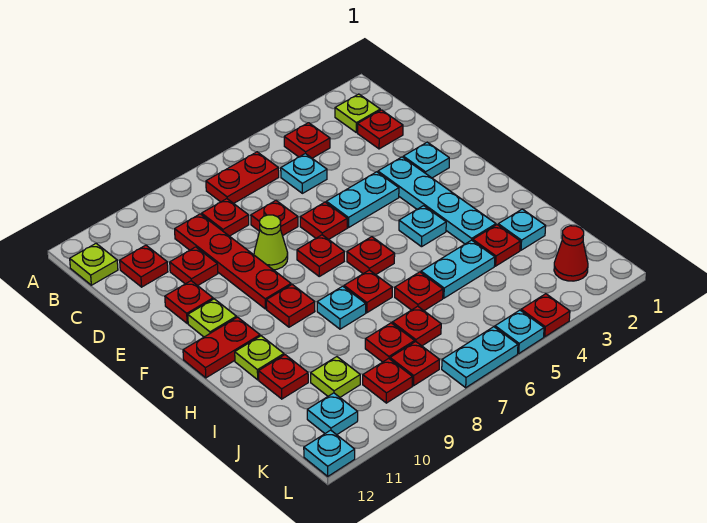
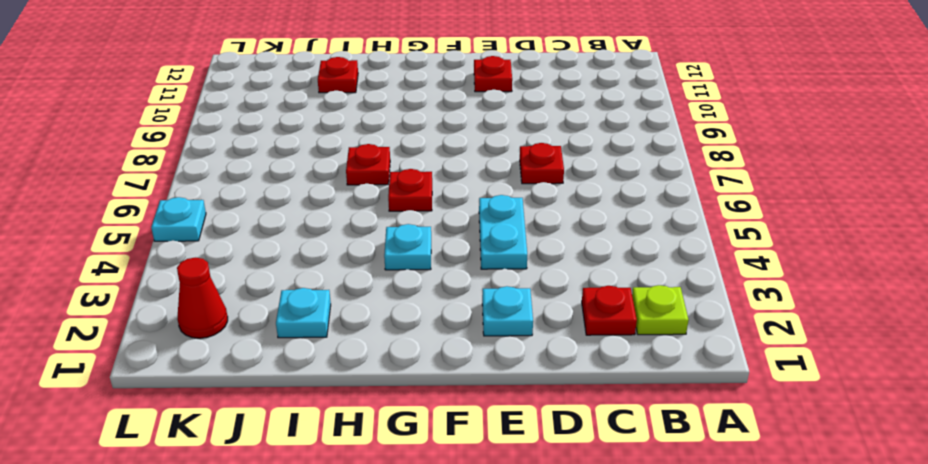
none -> red plate B4 level 1
none -> red plate B6:B7 level 1
none -> lime plate B12 level 1
none -> cyan plate C5 level 1

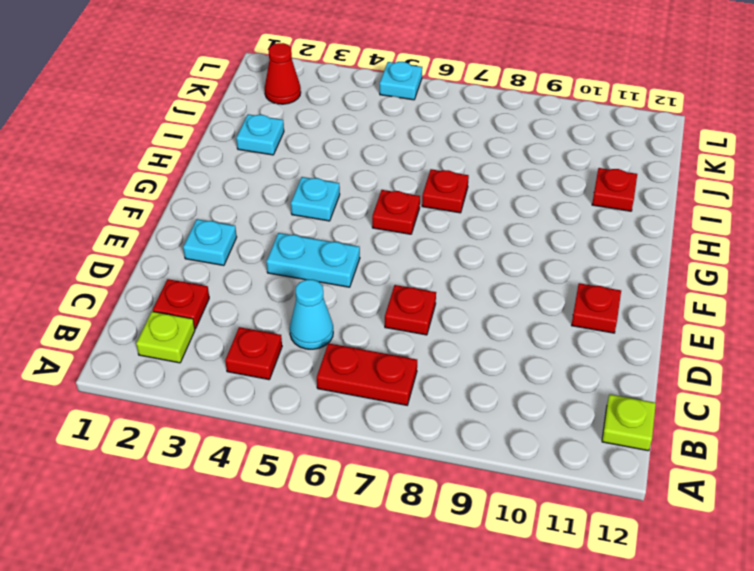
cyan cone C5 level 1 -> cyan plate C5 level 1
none -> red plate C8 level 1
none -> red plate C9:F9 level 1
none -> red plate C11 level 1
none -> red plate D10 level 1

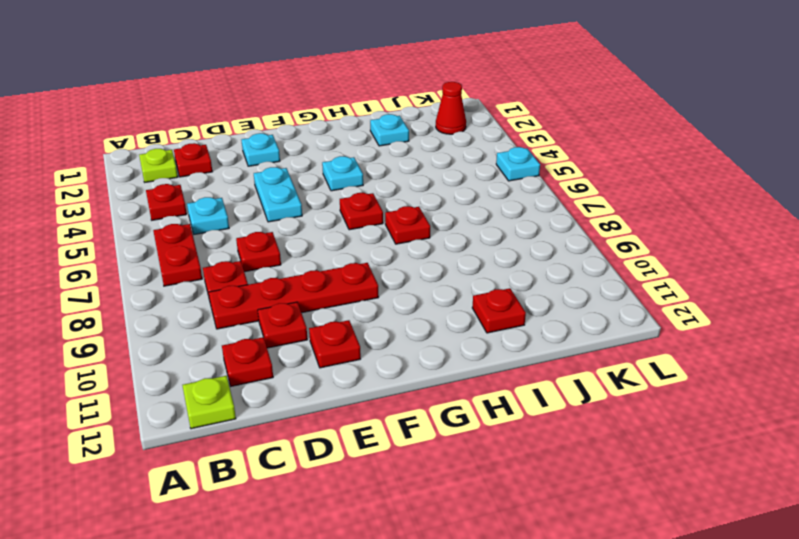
none -> cyan plate E3:H3 level 1
none -> red plate E6 level 1
none -> lime cone E8 level 1
none -> red plate F7 level 1

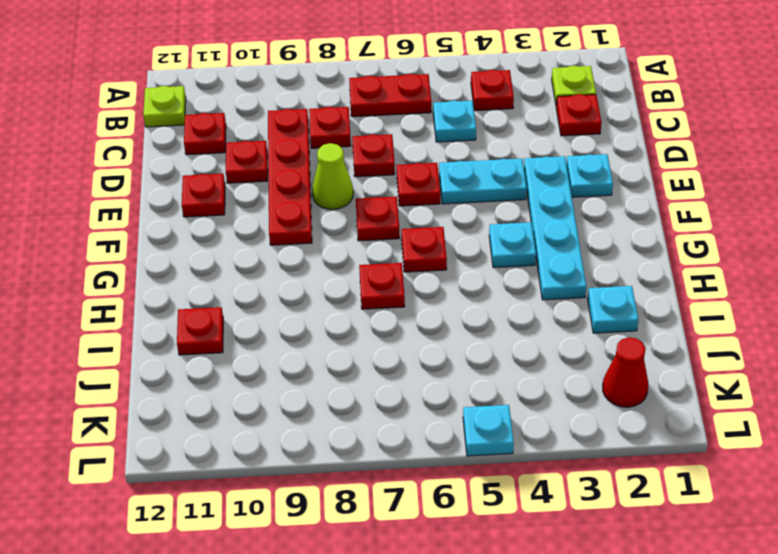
none -> lime plate F11 level 1
none -> red plate G9 level 1
none -> red plate G11:G12 level 1
none -> cyan plate H8 level 1

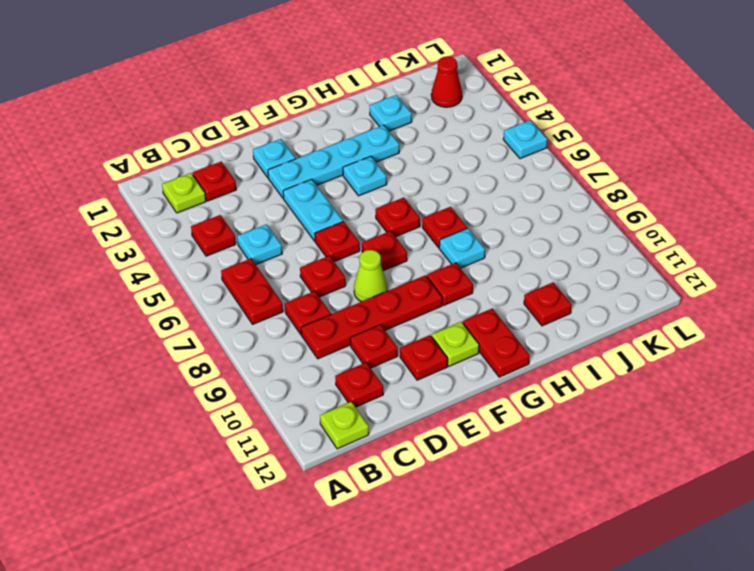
none -> lime plate H11 level 1
none -> red plate I3 level 1
none -> cyan plate I4:I5 level 1
none -> red plate I6 level 1

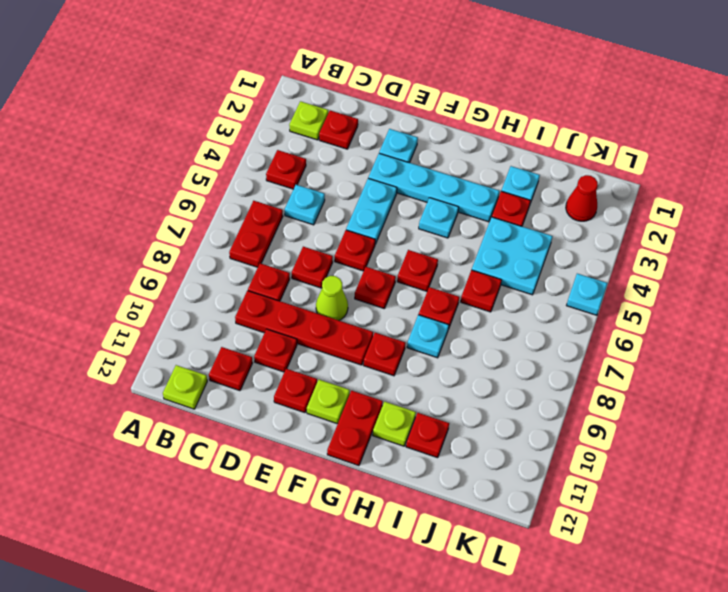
cyan plate I4:J5 level 1 -> cyan plate I4:I5 level 1
none -> red plate J7 level 1
none -> red plate J8 level 1
none -> lime plate J10 level 1
none -> red plate K8 level 1

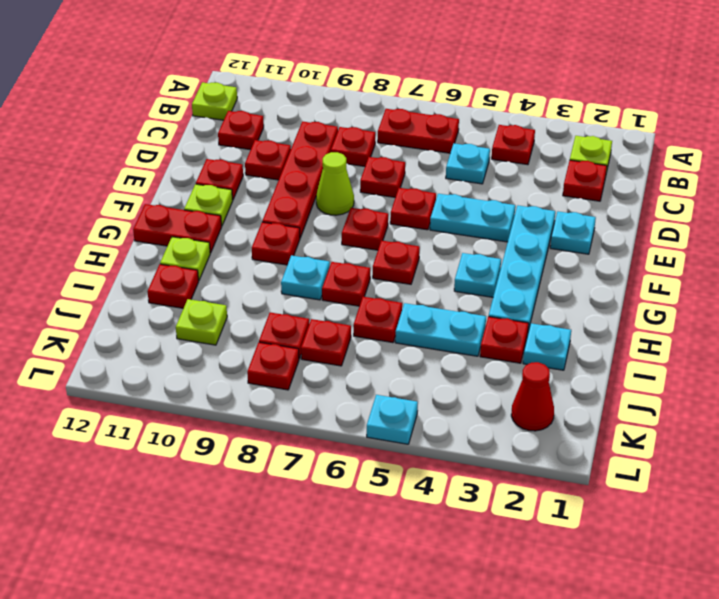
none -> red plate K9 level 1
none -> cyan plate K11 level 1
none -> red plate L4 level 1
none -> cyan plate L6:L7 level 1

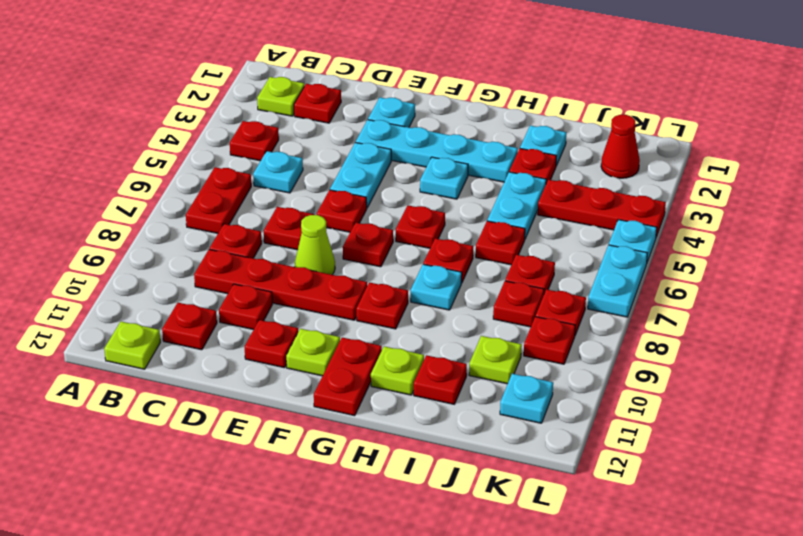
red plate J4:L4 level 1 -> red plate L4 level 1
none -> cyan plate L12 level 1

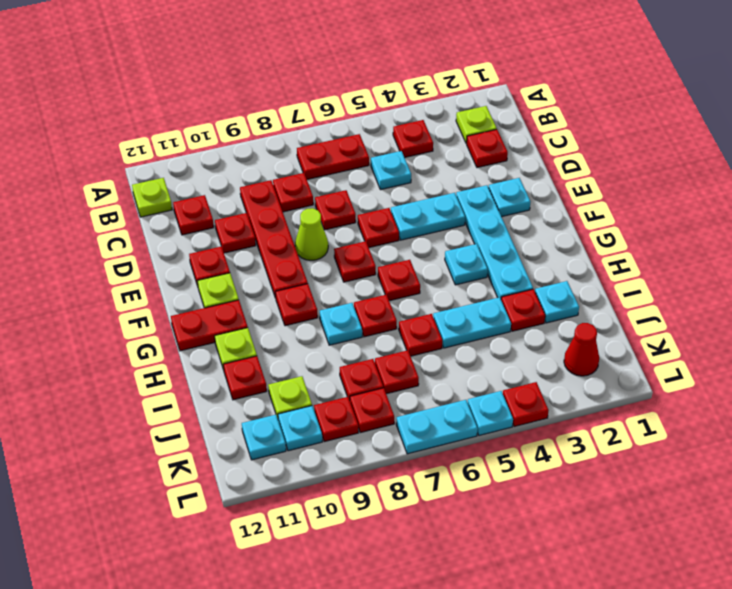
cyan plate K10 level 1 -> cyan plate L12 level 1

